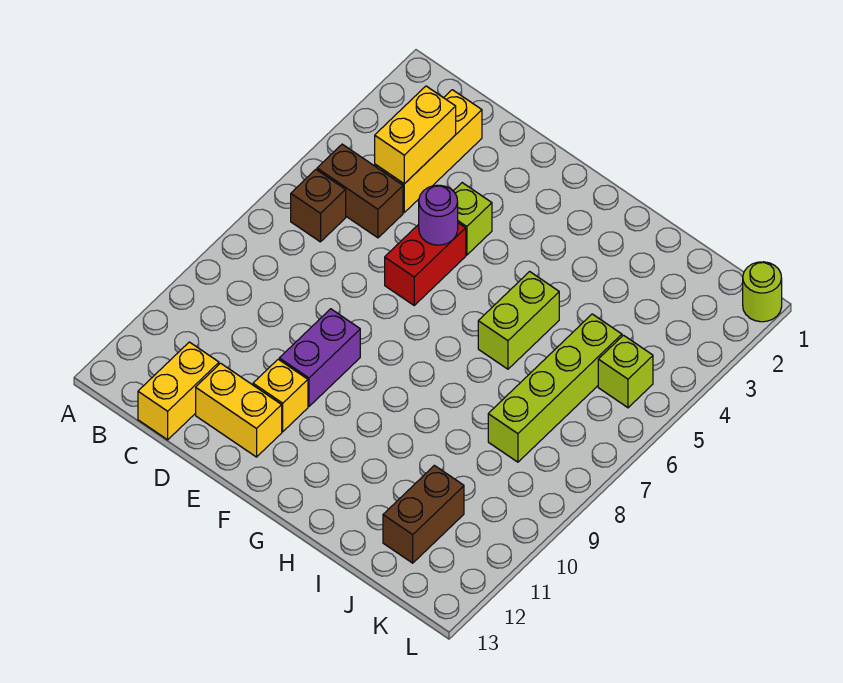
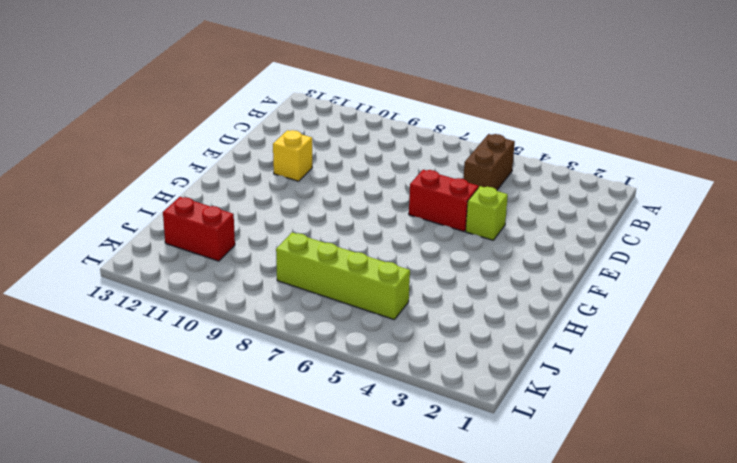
red brick J11:J12 level 1 -> brown brick J11:J12 level 1
none -> brown brick B6 level 1
none -> yellow brick C2:C4 level 1
none -> yellow brick C12:C13 level 1

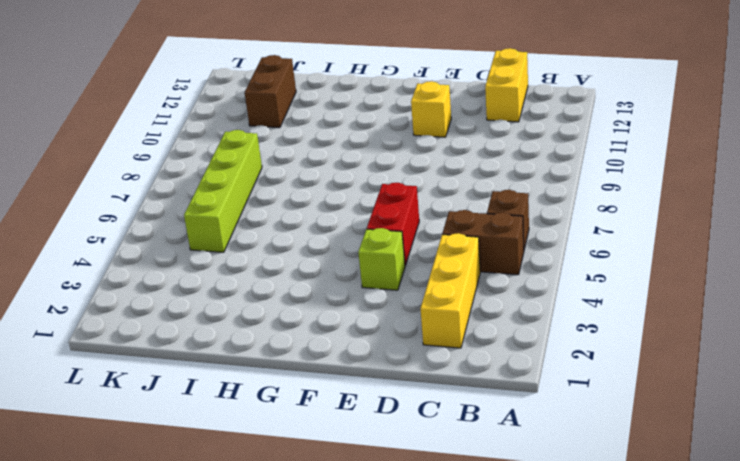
none -> yellow brick D12:E12 level 1
none -> purple brick E9:E10 level 1
none -> lime brick H5:H6 level 1

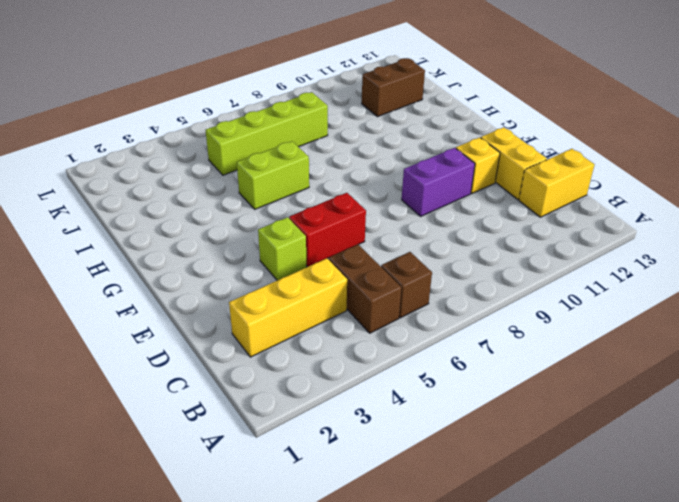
none -> lime brick K5 level 1
none -> lime round brick L1 level 1
none -> yellow brick C3:C4 level 2

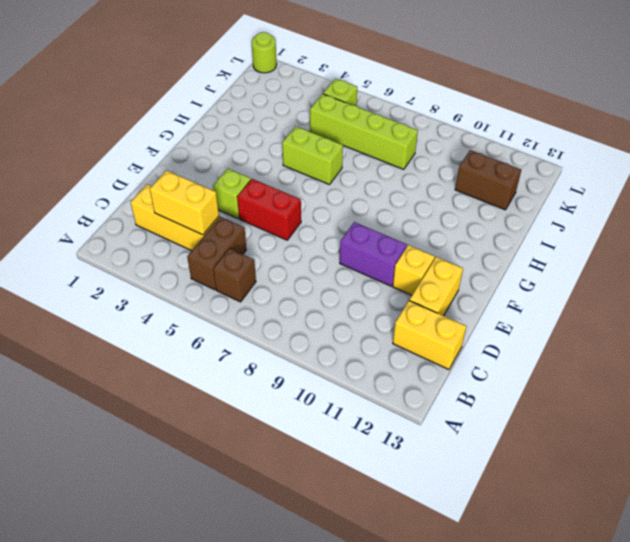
none -> purple round brick E5 level 2

